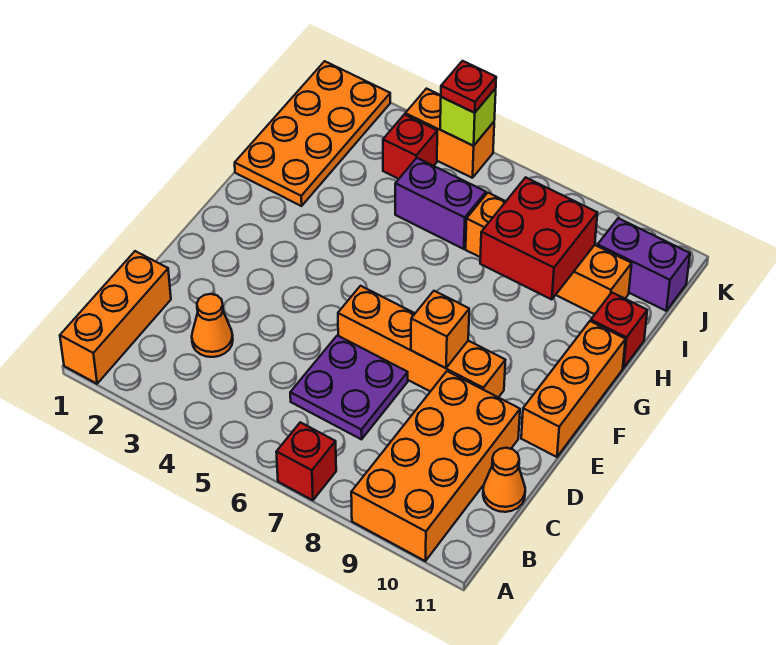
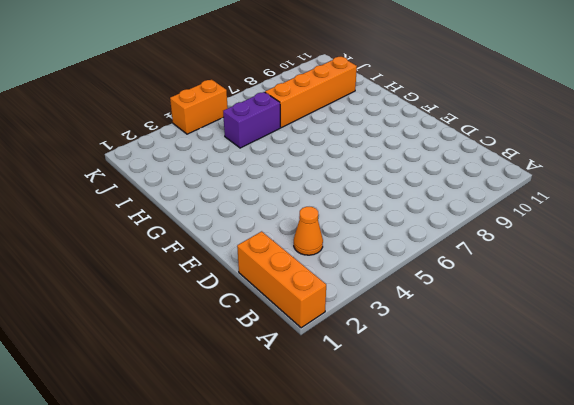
none -> red brick A7 level 1
none -> orange brick A9:D10 level 1
none -> purple plate C6:D7 level 1

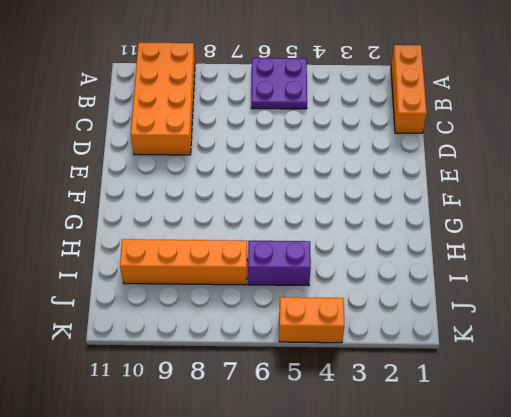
purple plate A5:B6 level 1 -> purple plate C6:D7 level 1
none -> red brick A7 level 1
none -> orange cone C3 level 1
none -> orange cone C11 level 1

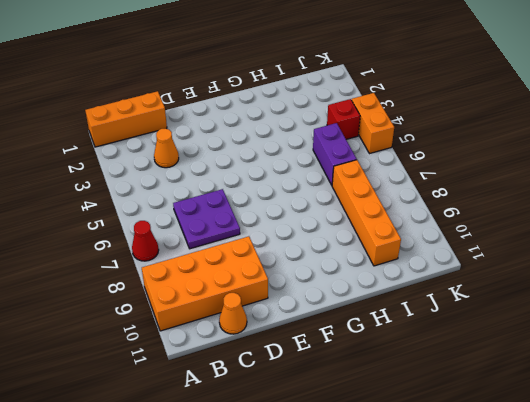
red cone A7 level 1 -> red brick A7 level 1
none -> orange brick E6:E9 level 1
none -> orange brick E11:G11 level 1
none -> orange plate H1:K2 level 1

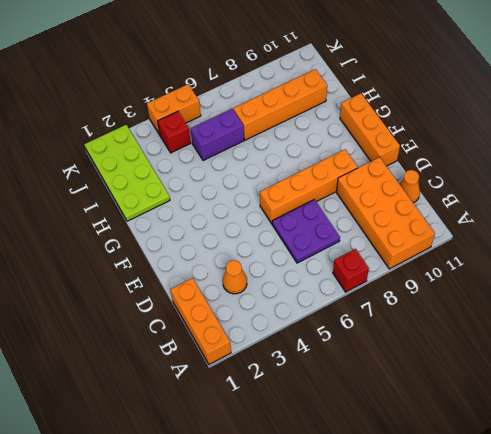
lime plate H1:K2 level 1 -> orange plate H1:K2 level 1
none -> red brick H11 level 1
none -> purple brick J10:J11 level 1
none -> orange brick E8 level 2

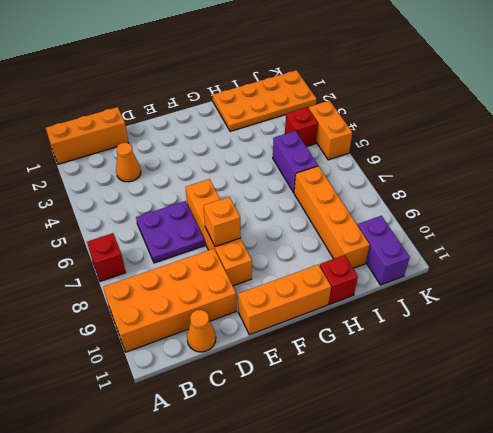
none -> red brick H8:I9 level 2
none -> lime brick K5 level 2
none -> red plate K5 level 3

